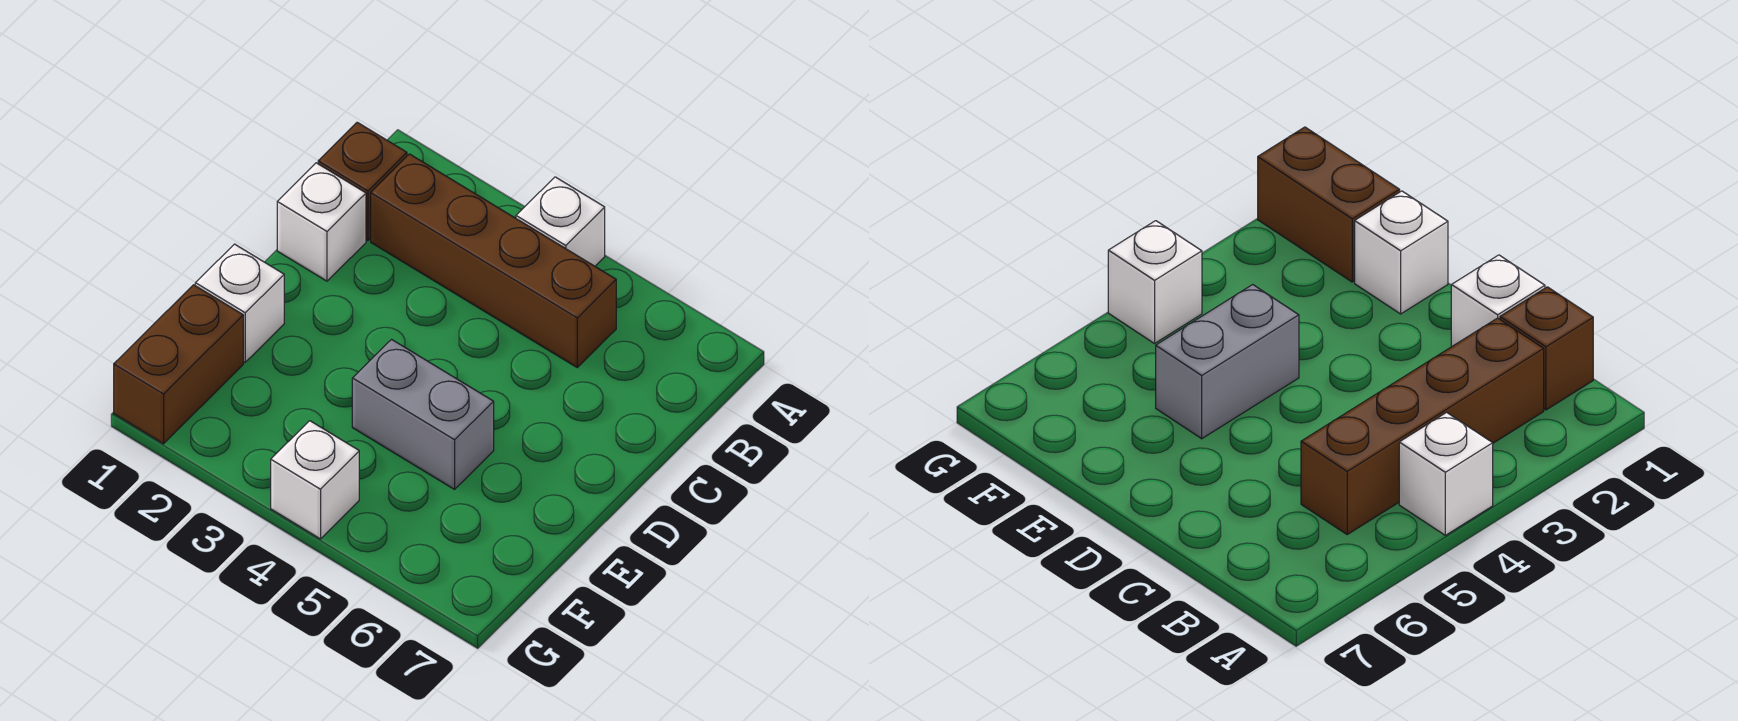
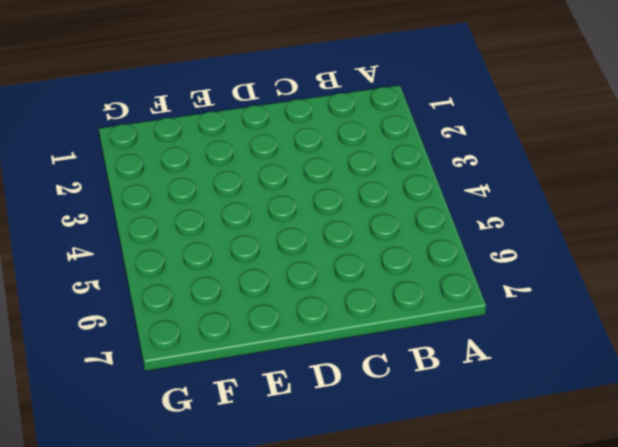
none -> white brick A4 level 1
none -> brown brick B1 level 1

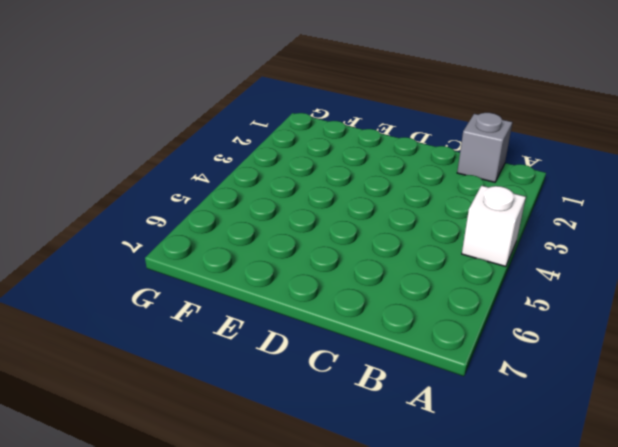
grey brick B1 level 1 -> brown brick B1 level 1
none -> brown brick B2:B5 level 1
none -> white brick C1 level 1

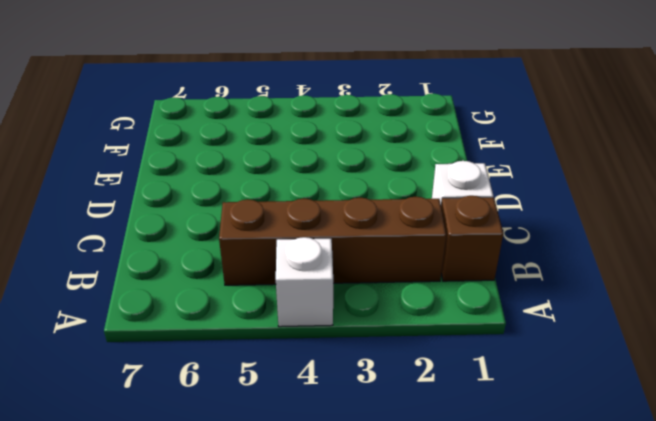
none -> white brick E1 level 1
none -> grey brick E4:E5 level 1

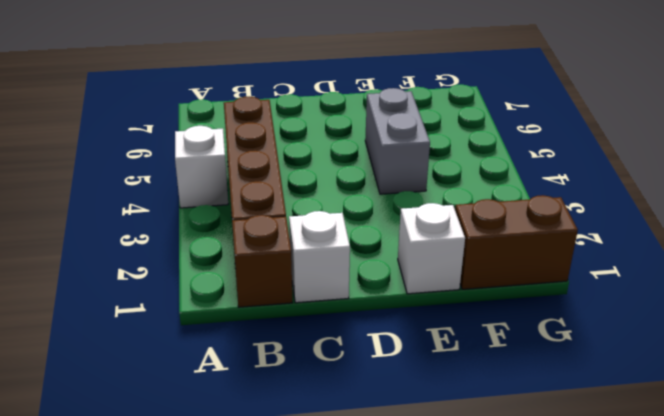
none -> white brick G4 level 1

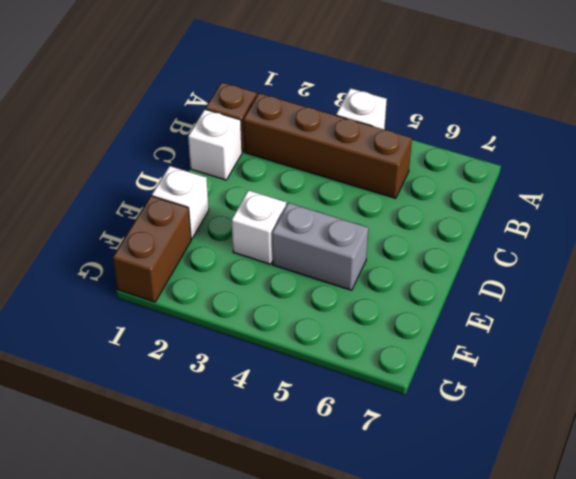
white brick E3 level 1 -> white brick G4 level 1

